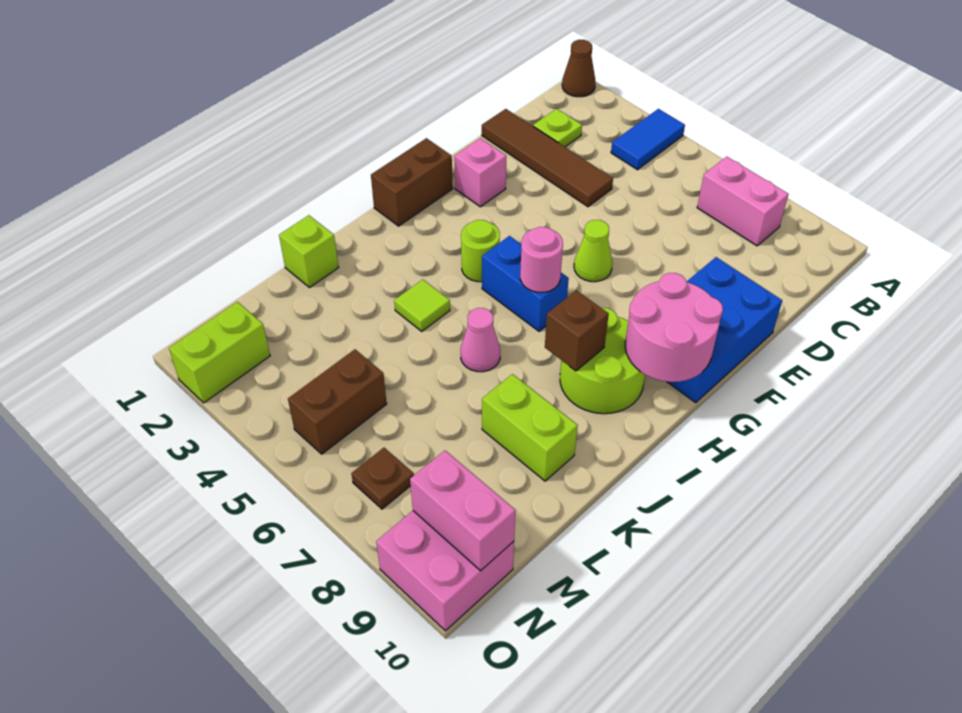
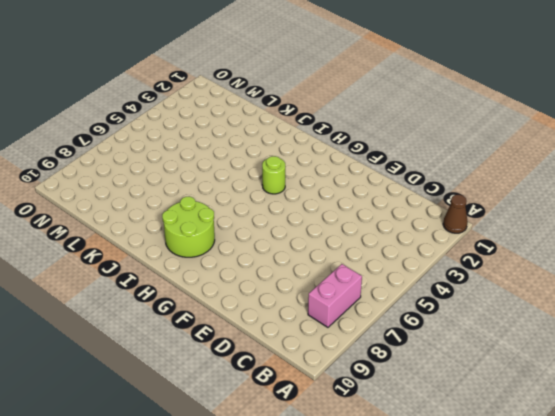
none -> blue tile A4:B4 level 1
none -> lime plate C2 level 1
none -> brown tile D1:D4 level 1

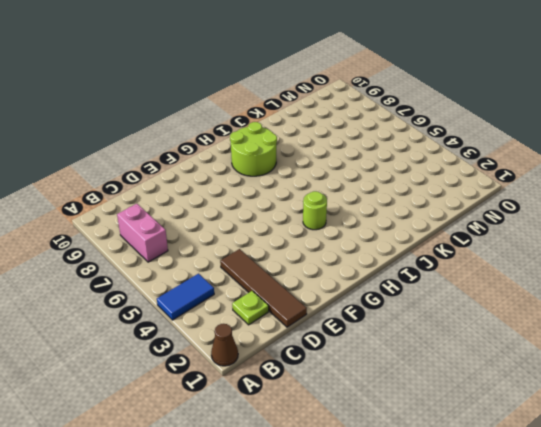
none -> blue brick E9:G10 level 1
none -> pink brick F2 level 1
none -> lime cone F6 level 1

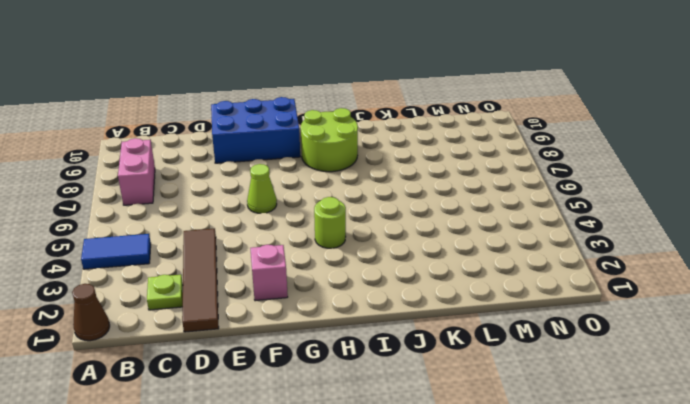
none -> brown brick G1:H1 level 1
none -> blue brick H5:H6 level 1
none -> lime tile J4 level 1

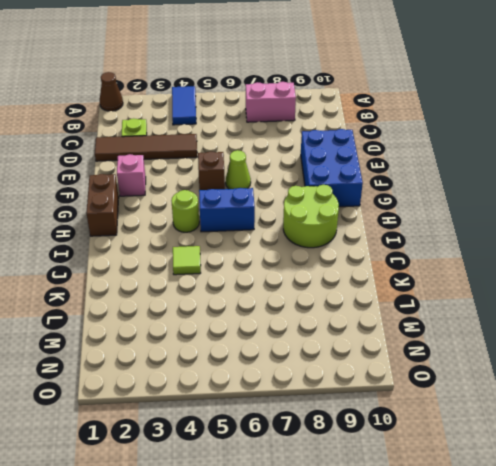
brown brick F5 level 1 -> brown brick I8 level 2
none -> pink cone J6 level 1
none -> lime brick K1 level 1
none -> lime brick K8:K9 level 1

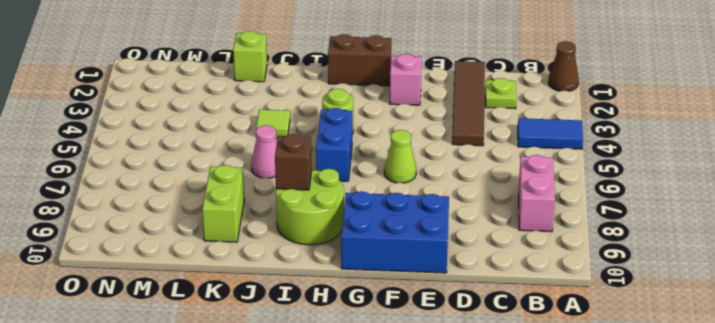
none -> brown brick M5:N5 level 1
none -> lime brick N2:O2 level 1
none -> brown plate N7 level 1

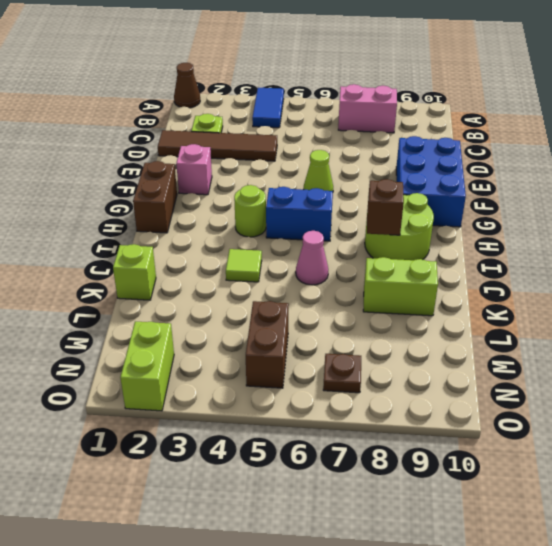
none -> pink brick N9:O10 level 1
none -> pink round brick G9:H10 level 2
none -> pink round brick H6 level 2

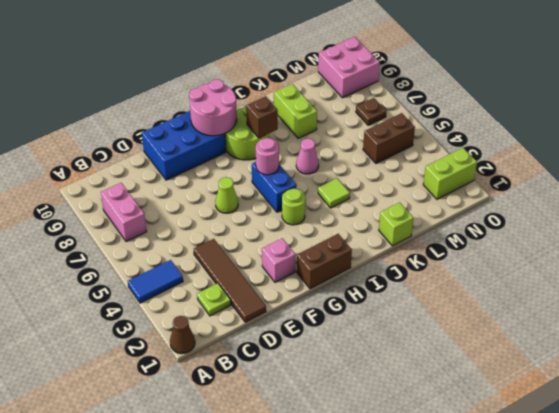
none -> pink brick N9:N10 level 2

